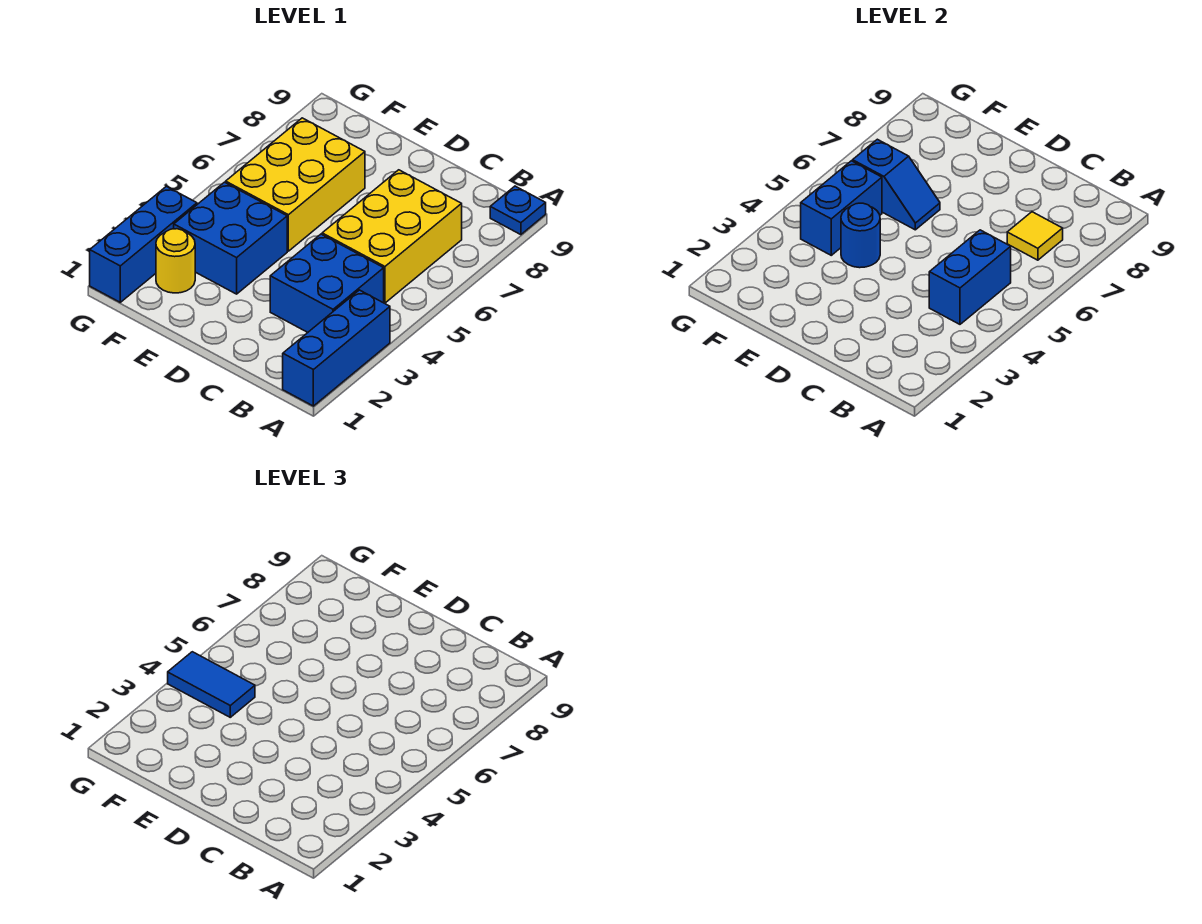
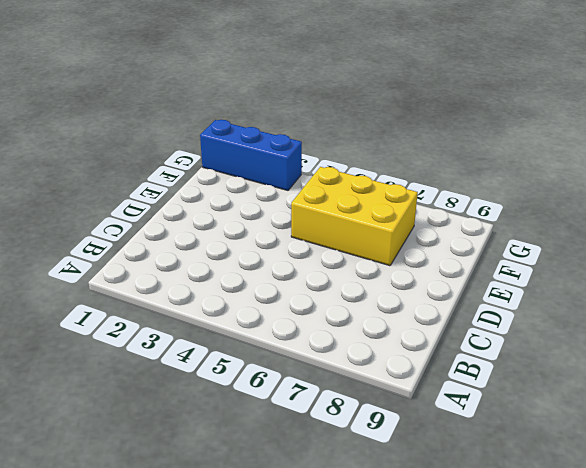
none -> blue brick A1:A3 level 1
none -> blue plate A9 level 1
none -> blue brick B3:C4 level 1

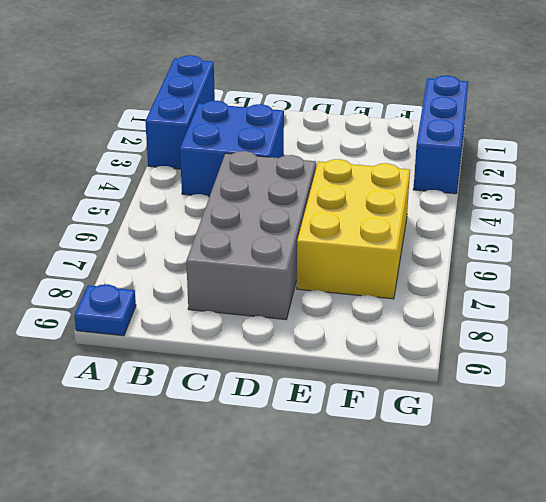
grey brick C5:D8 level 1 -> yellow brick B5:C7 level 1
none -> blue brick E3:F4 level 1
none -> yellow round brick F2 level 1
none -> blue brick B4:B5 level 2

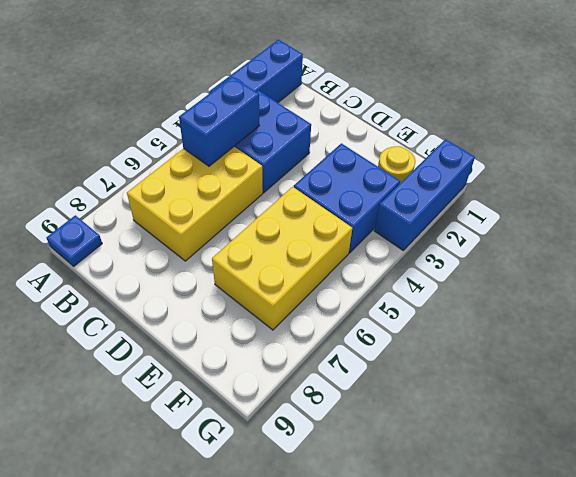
none -> yellow tile B7 level 2
none -> blue round brick E4 level 2
none -> blue slope E6:F6 level 2 top F

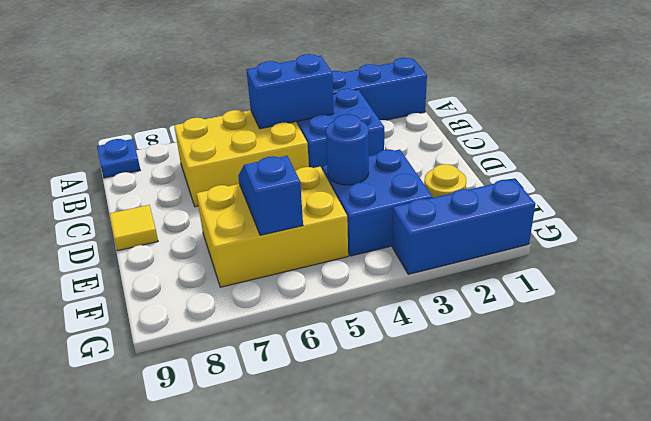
yellow tile D9 level 1 -> yellow tile B7 level 2
none -> blue brick F4:F5 level 2
none -> blue tile F4:G4 level 3

